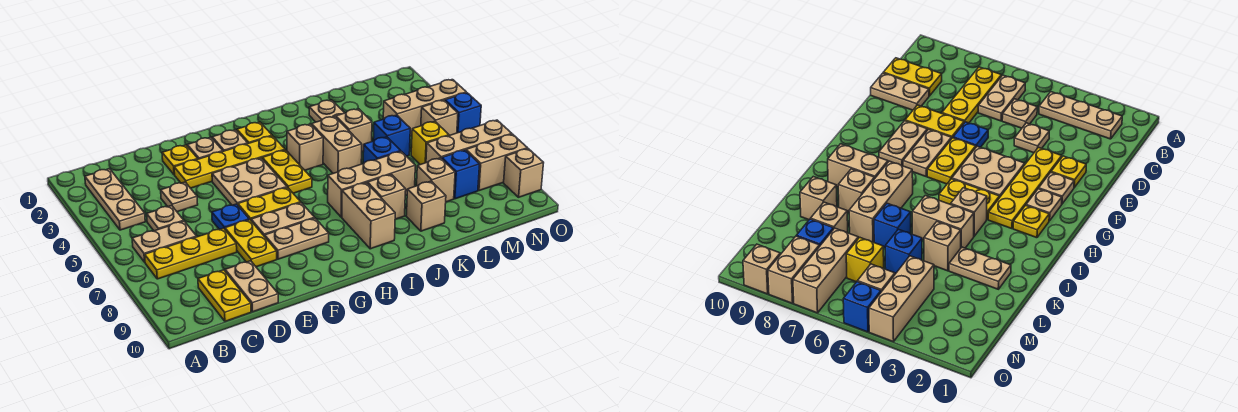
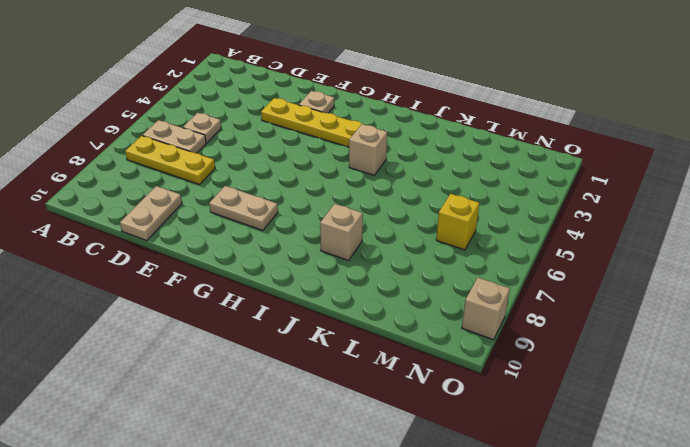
none -> tan plate B2:B4 level 1
none -> yellow plate C9:C10 level 1
none -> tan plate D4 level 1
none -> yellow plate E2 level 1

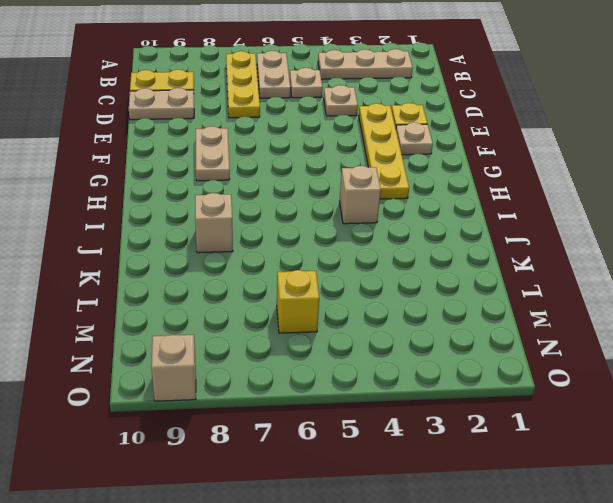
none -> blue plate E6 level 1
none -> yellow plate E7:E8 level 1
none -> tan plate F4:G5 level 1
none -> yellow plate F6:G6 level 1

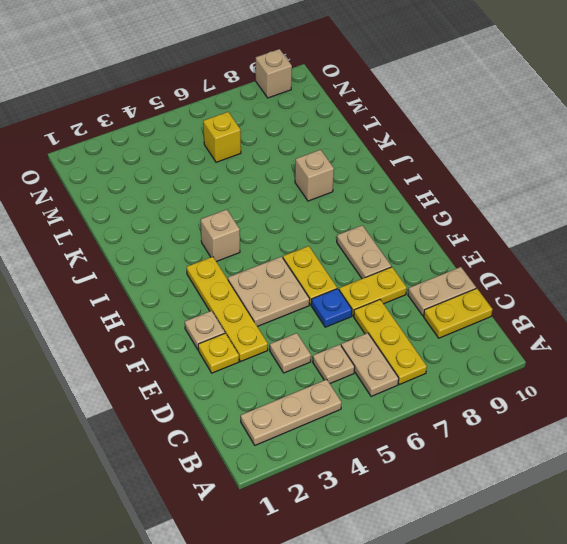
none -> tan plate F7:G7 level 1
none -> tan plate G2 level 1
none -> yellow plate H2 level 1
none -> yellow plate H4:H5 level 1

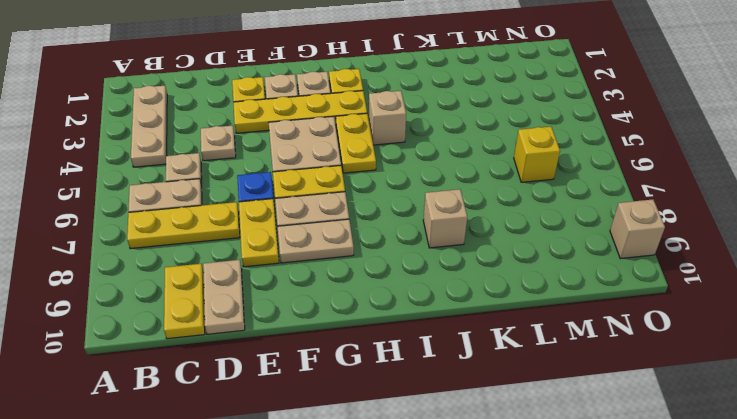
none -> tan brick I7:K7 level 1
none -> tan brick I8:I9 level 1
none -> tan brick J4:J5 level 1
none -> tan plate K2:K3 level 1

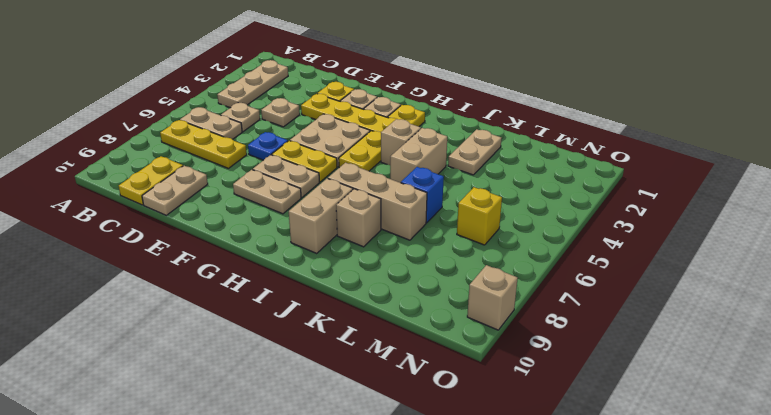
none -> yellow plate E7:E8 level 1
none -> tan brick K4 level 1
none -> tan brick K9 level 1
none -> blue brick L5 level 1

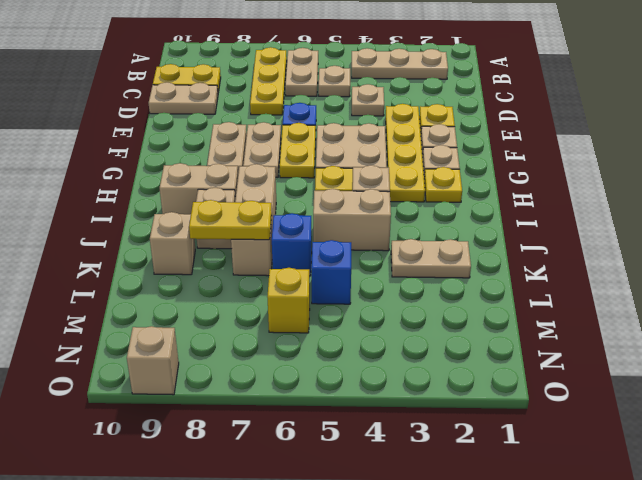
yellow plate K7:K8 level 2 -> yellow plate E7:E8 level 1
none -> tan brick K4 level 1
none -> tan brick L8 level 1
none -> tan brick M4:O4 level 1
none -> tan brick M7:O7 level 1

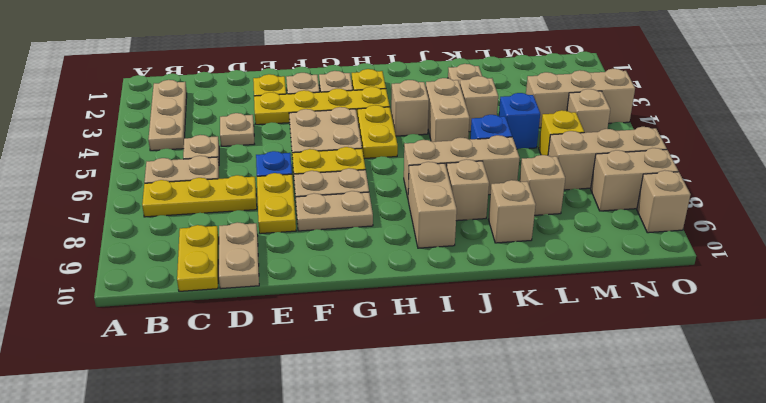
none -> blue brick M8 level 1
none -> blue brick O5 level 1

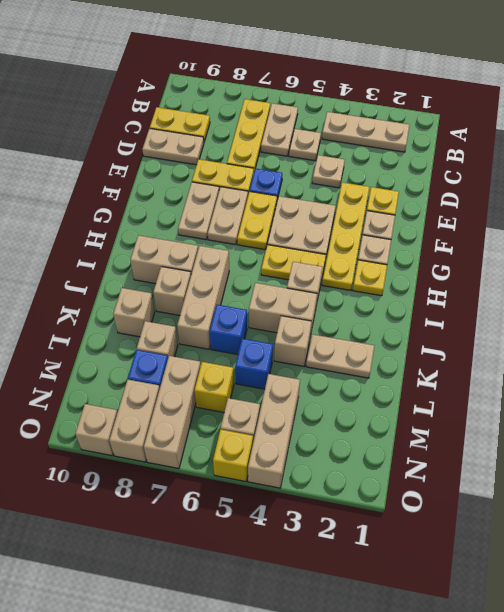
yellow brick O5 level 1 -> blue brick O5 level 1

